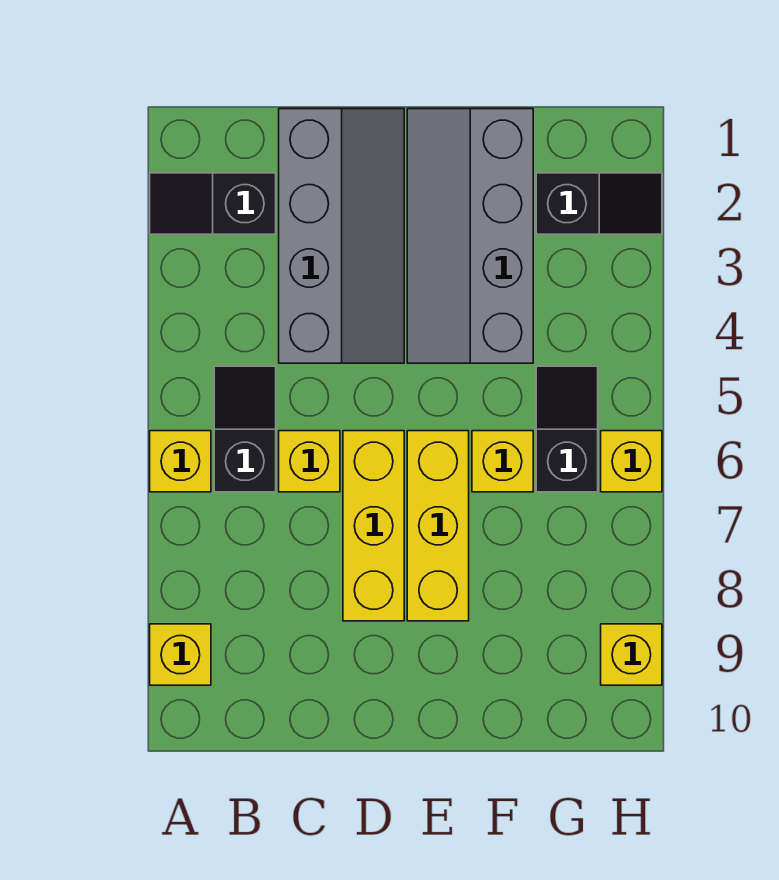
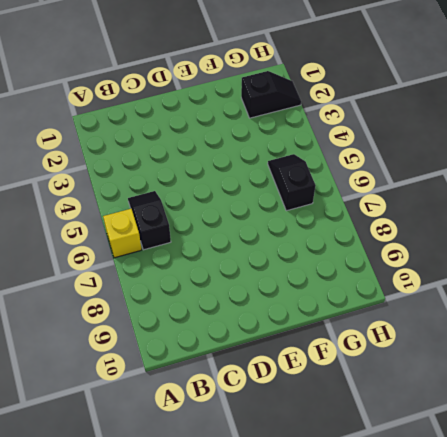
none -> black slope A2:B2 level 1 top B
none -> yellow brick A9 level 1
none -> grey slope C1:D4 level 1 top C

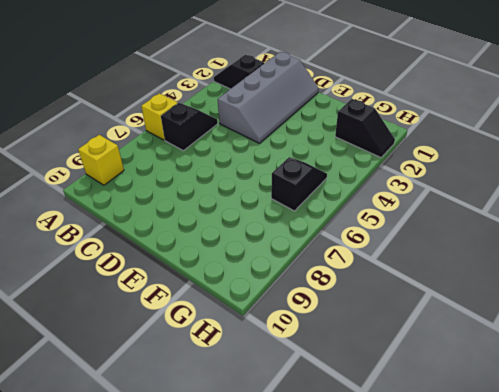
none -> yellow brick C6 level 1
none -> yellow brick D6:D8 level 1
none -> grey slope E1:F4 level 1 top F

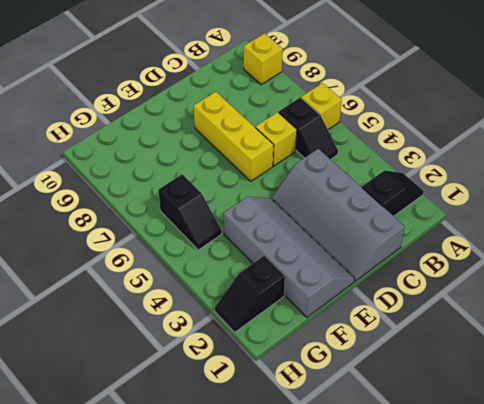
none -> yellow brick E6:E8 level 1
none -> yellow brick F6 level 1
none -> yellow brick H6 level 1

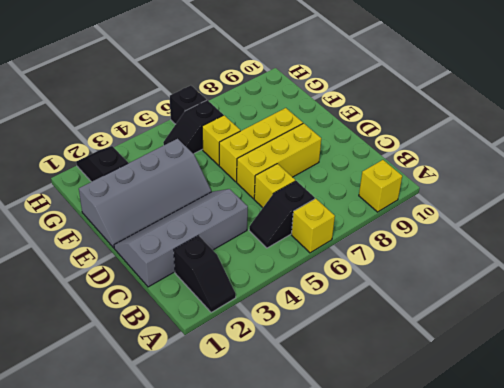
black brick H6 level 1 -> yellow brick H6 level 1
none -> yellow brick H9 level 1

